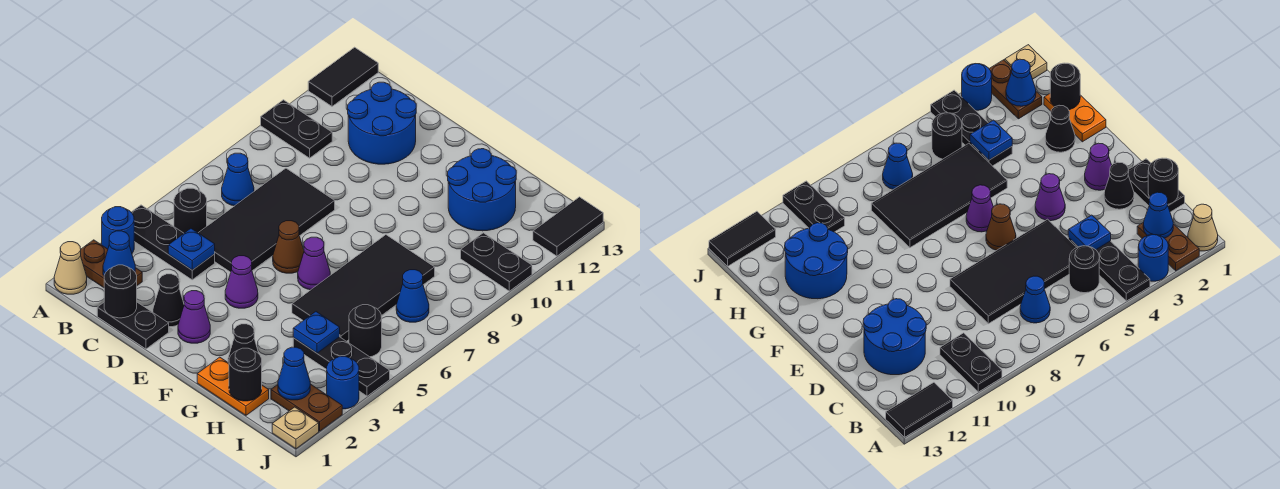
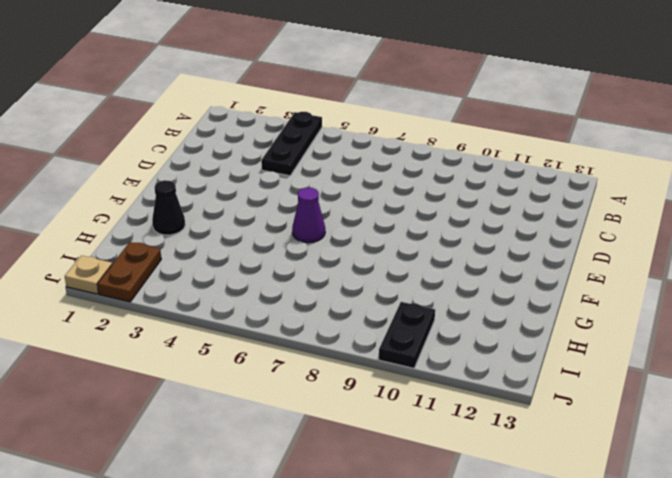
none -> tan cone A1 level 1
none -> brown plate A2:B2 level 1
none -> blue round brick A3 level 1
none -> black plate A10:B10 level 1

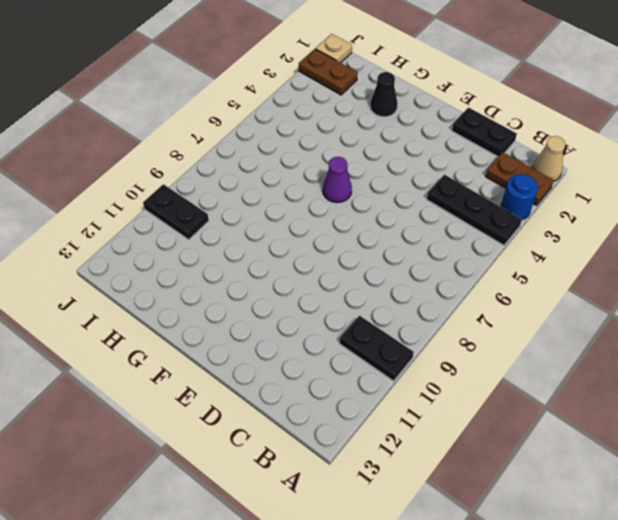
none -> black tile A12:A13 level 1
none -> black round brick B5 level 1
none -> blue cone B7 level 1
none -> black tile C5:D8 level 1

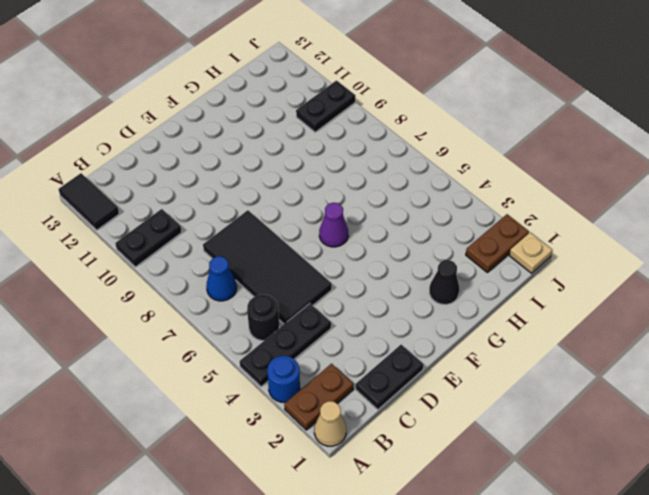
none -> blue round brick C11:D12 level 1
none -> black cone D2 level 1
none -> purple cone E2 level 1
none -> purple cone E4 level 1

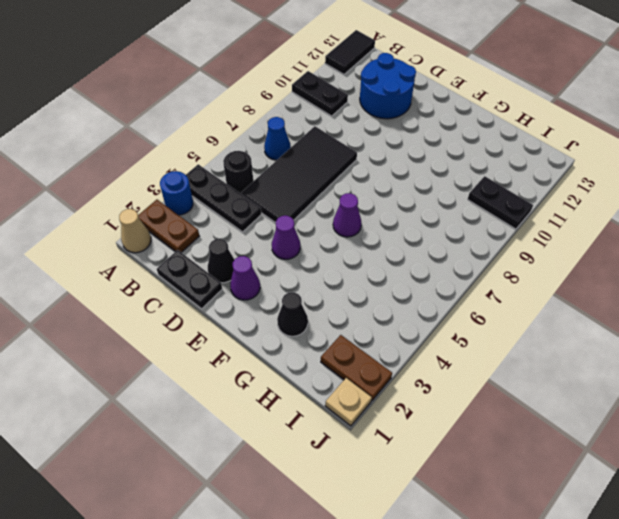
none -> brown cone E6 level 1
none -> orange plate G1:H1 level 1
none -> black tile G5:H8 level 1
none -> blue round brick G11:H12 level 1

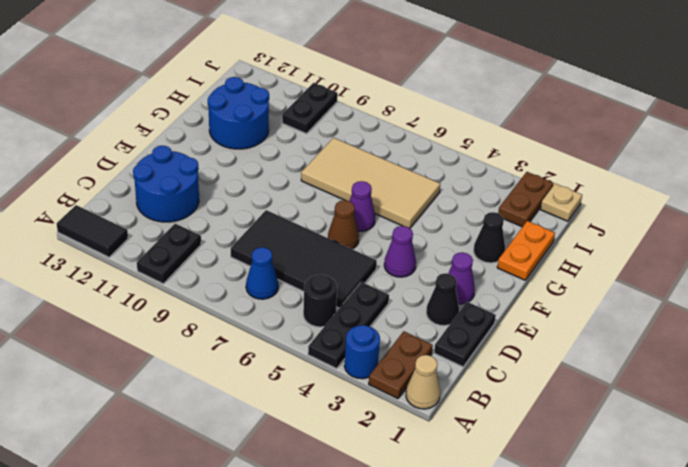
tan tile G5:H8 level 1 -> black tile G5:H8 level 1
none -> black plate H4:J4 level 1
none -> black round brick I5 level 1
none -> blue cone I7 level 1
none -> blue round brick J3 level 1

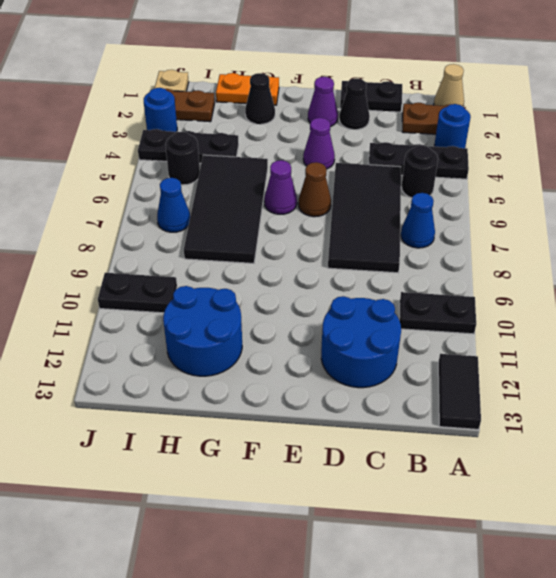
none -> black tile J12:J13 level 1
none -> blue cone B2 level 2
none -> black round brick C1 level 2
none -> blue plate C4 level 2

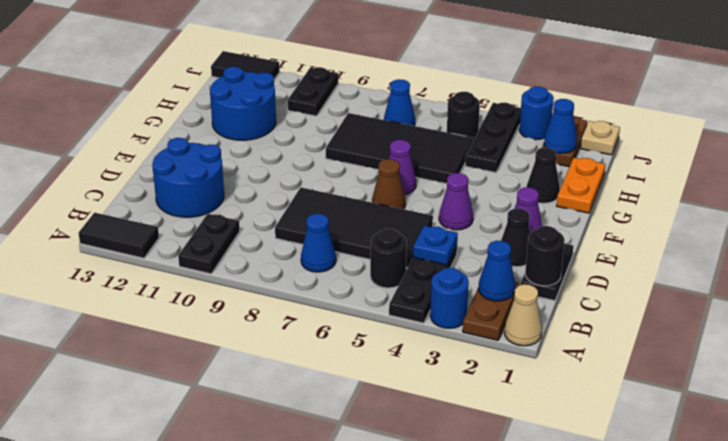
none -> black round brick H1 level 2
none -> blue plate H4 level 2

